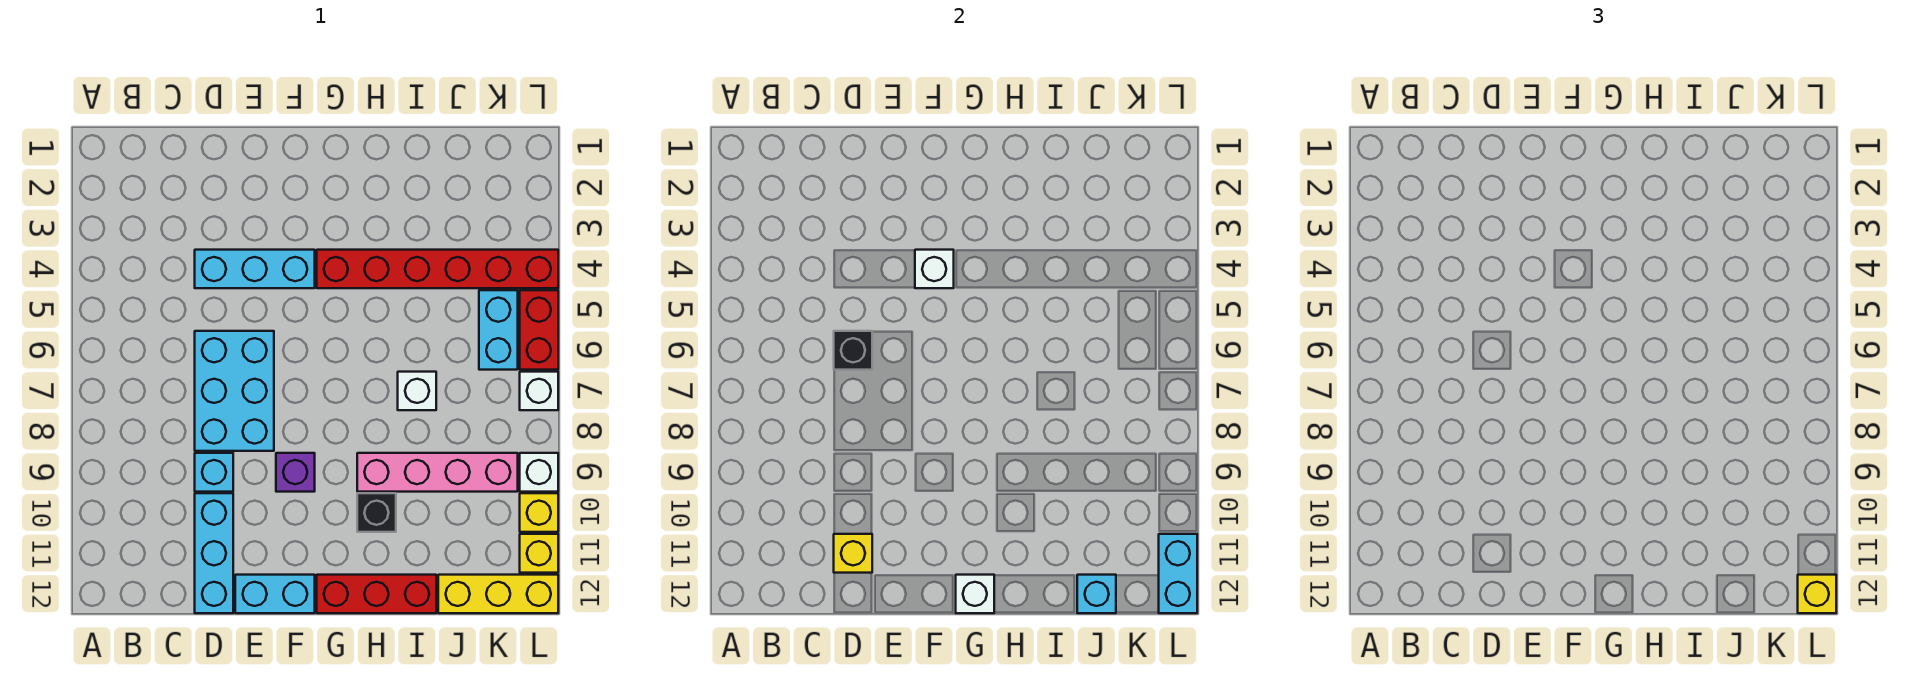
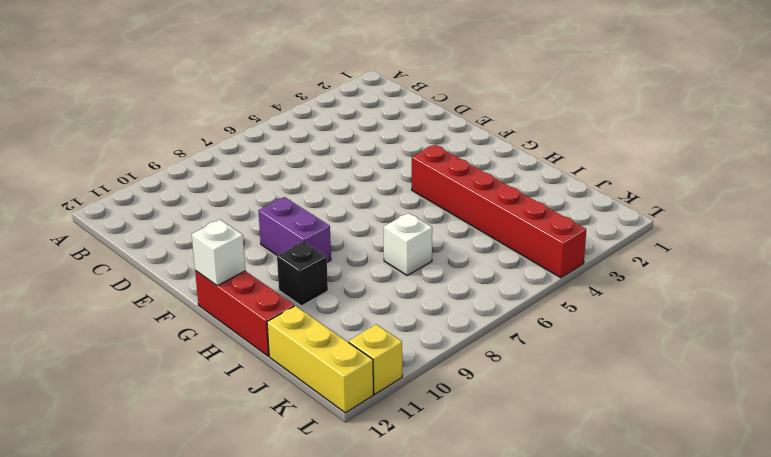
purple brick F9:G9 level 1 -> purple brick F9 level 1
none -> cyan brick D4:F4 level 1
none -> cyan brick D6:E8 level 1
none -> cyan brick D9 level 1

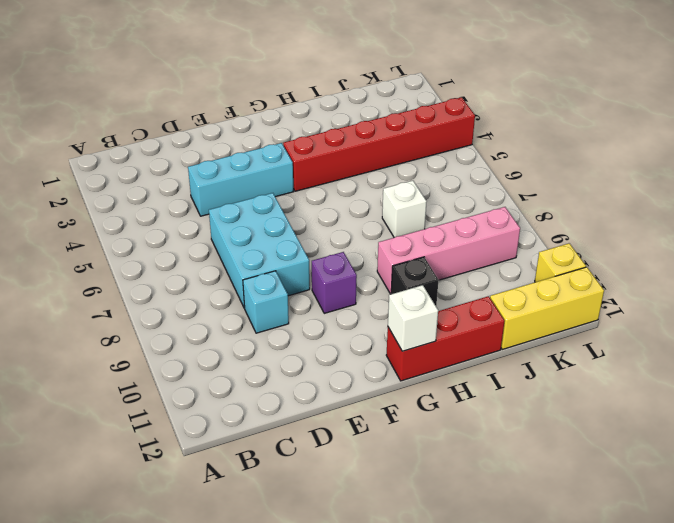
none -> cyan brick D10:D12 level 1
none -> cyan brick E12:F12 level 1
none -> cyan brick K5:K6 level 1

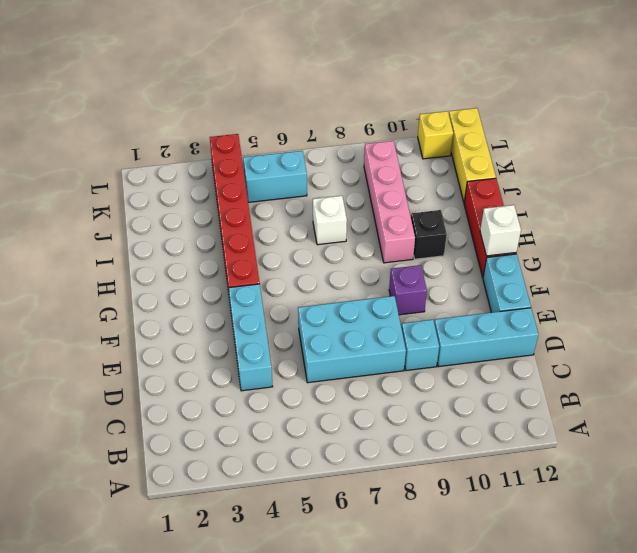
none -> red brick L5:L6 level 1
none -> white brick L7 level 1
none -> white brick L9 level 1

